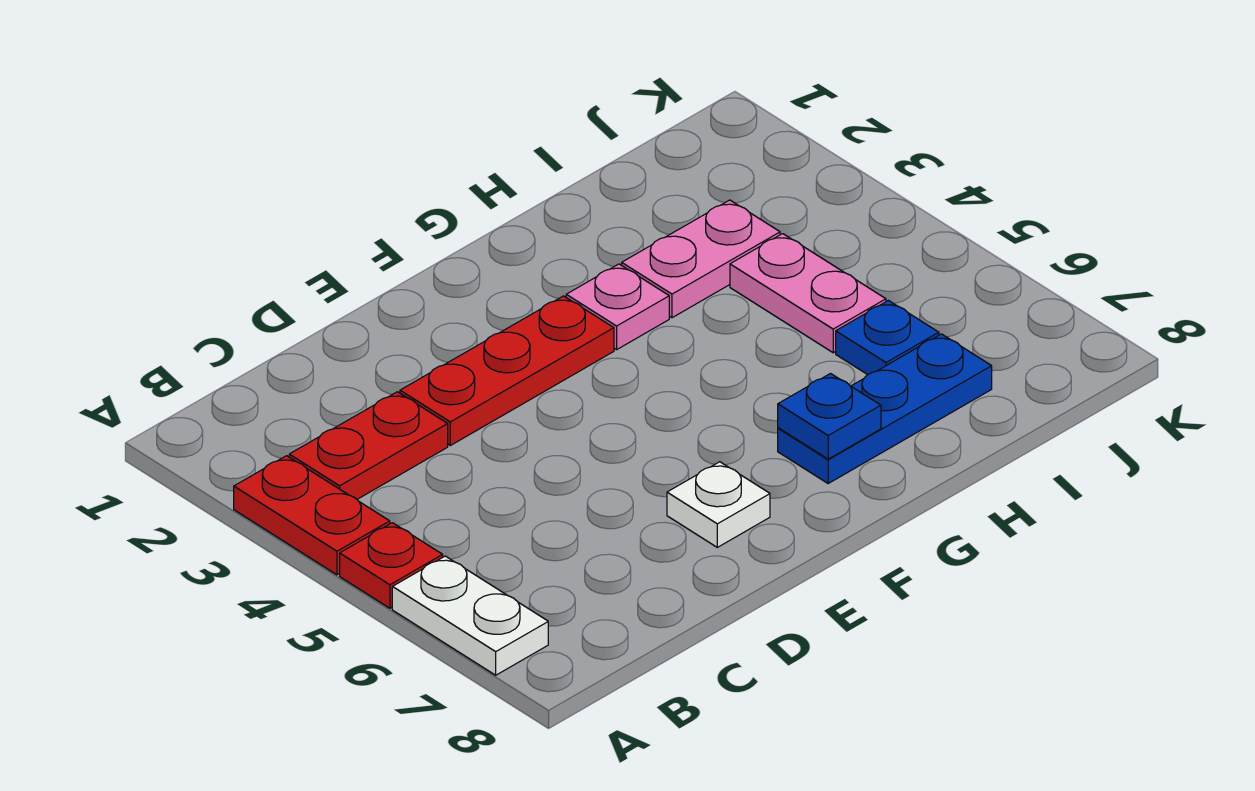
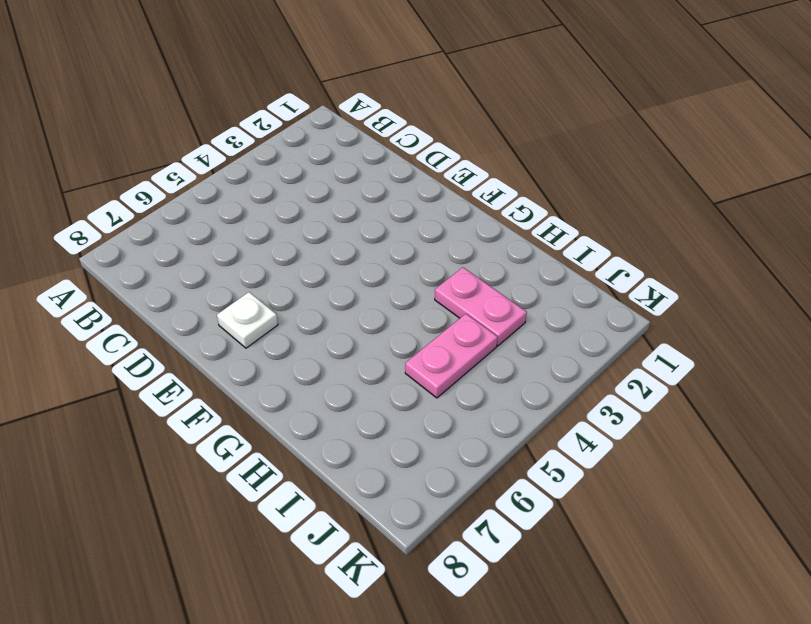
none -> red plate A3:A4 level 1
none -> red plate A5 level 1
none -> white plate A6:A7 level 1

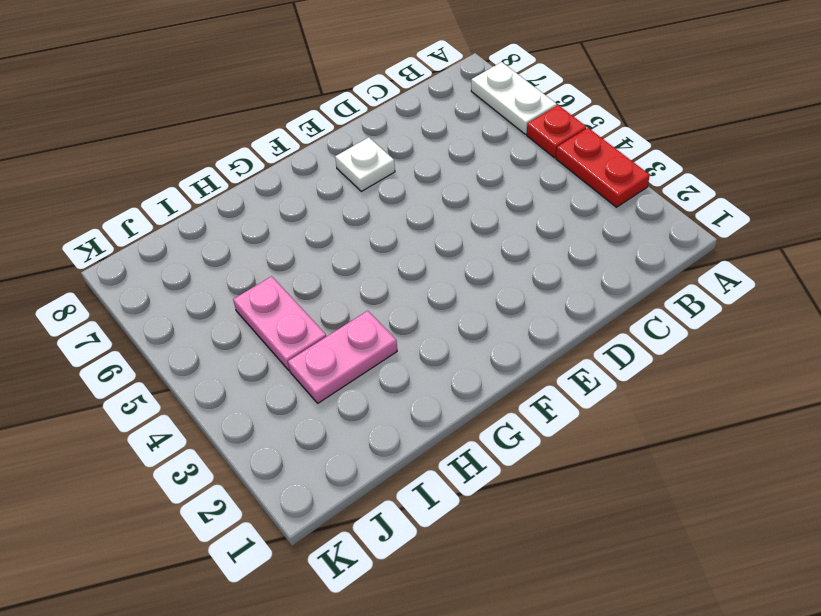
none -> red plate B3:C3 level 1
none -> red plate D3:F3 level 1
none -> pink plate G3 level 1

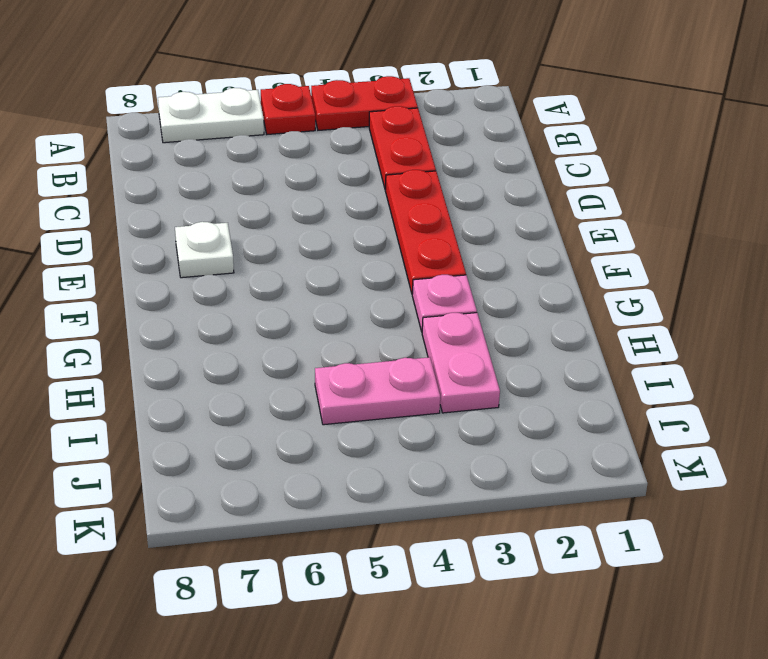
none -> blue plate G7:I7 level 1
none -> blue plate I6 level 1
none -> blue plate G7 level 2

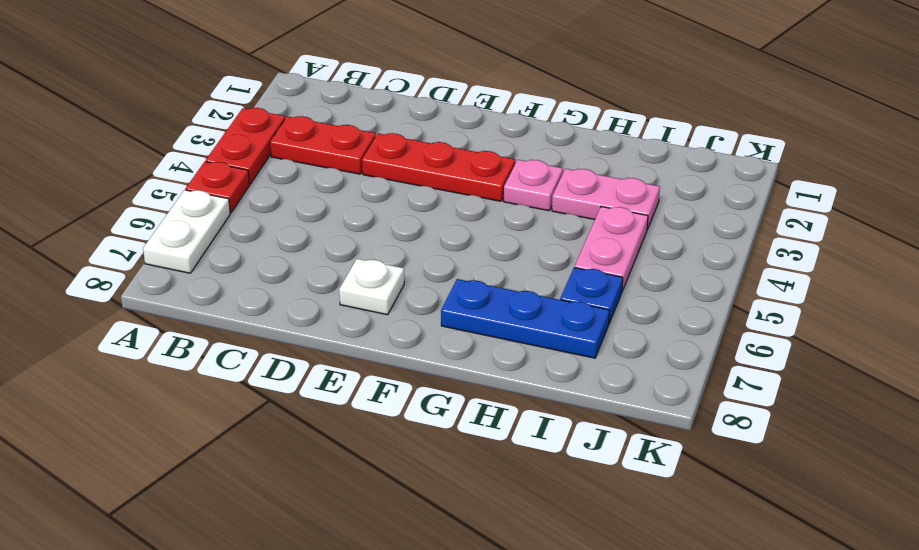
none -> blue plate G7 level 2

